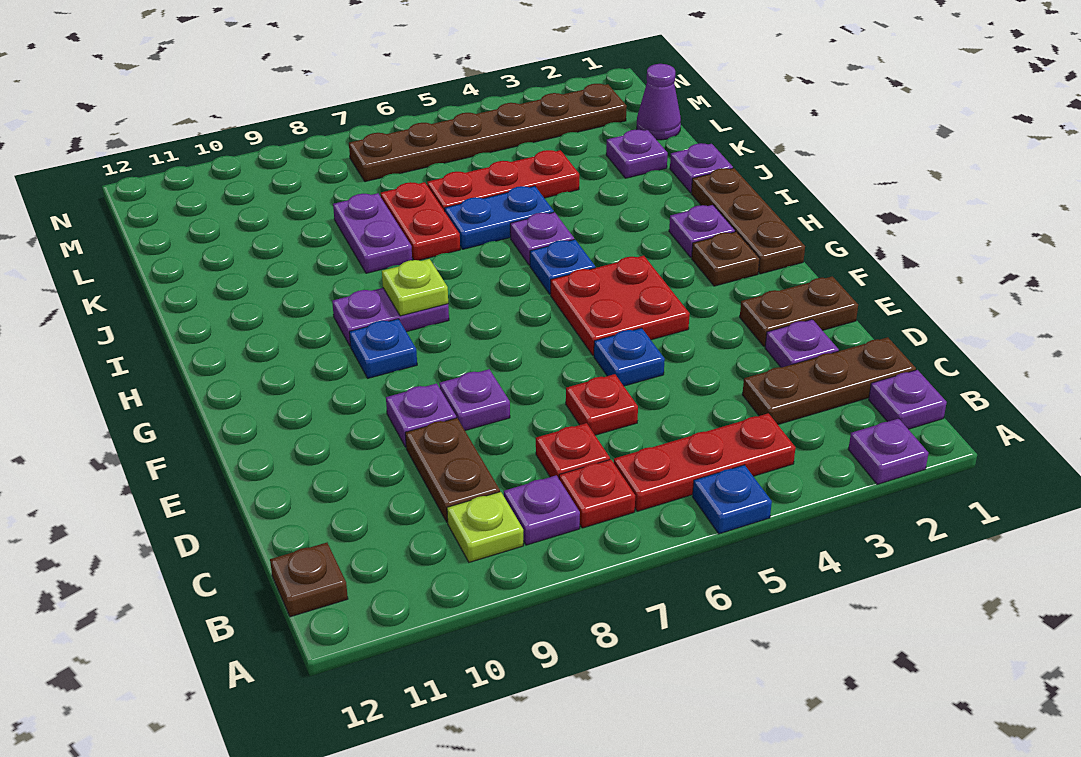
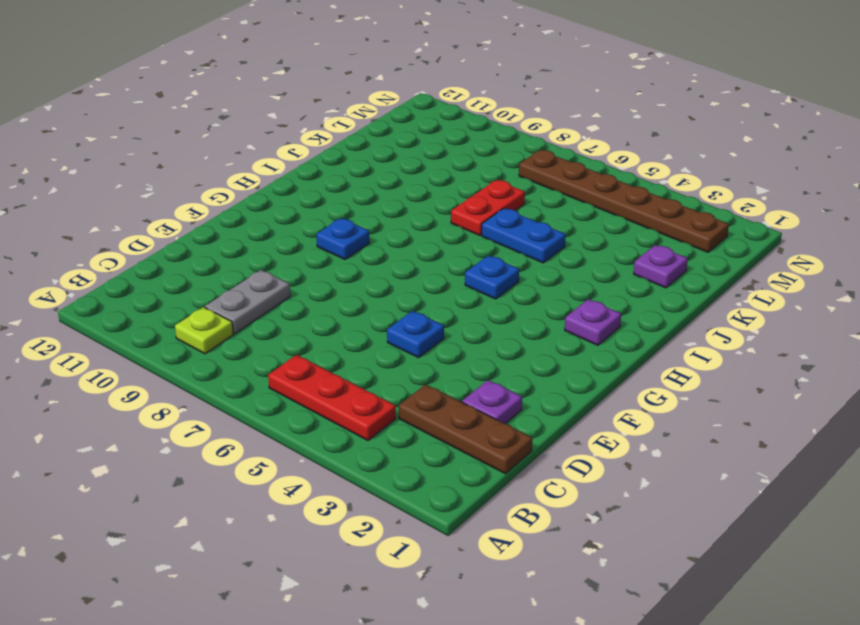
grey plate C9:D9 level 1 -> brown plate C9:D9 level 1
none -> purple plate A2 level 1
none -> blue plate A5 level 1
none -> purple plate B1 level 1
none -> red plate B7 level 1

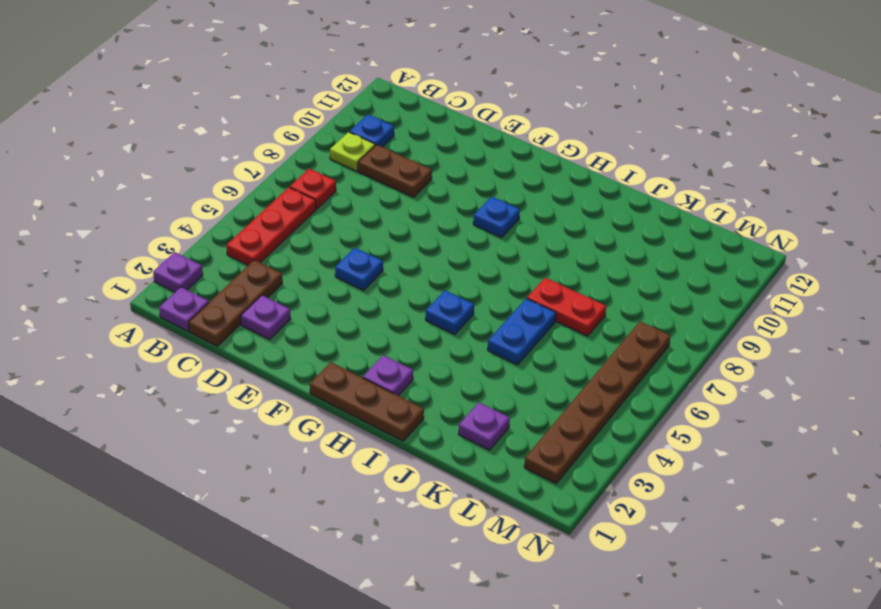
blue plate B10 level 1 -> blue plate A5 level 1
none -> purple plate B8 level 1
none -> brown plate B12 level 1
none -> red plate C7 level 1
none -> red plate D6 level 1

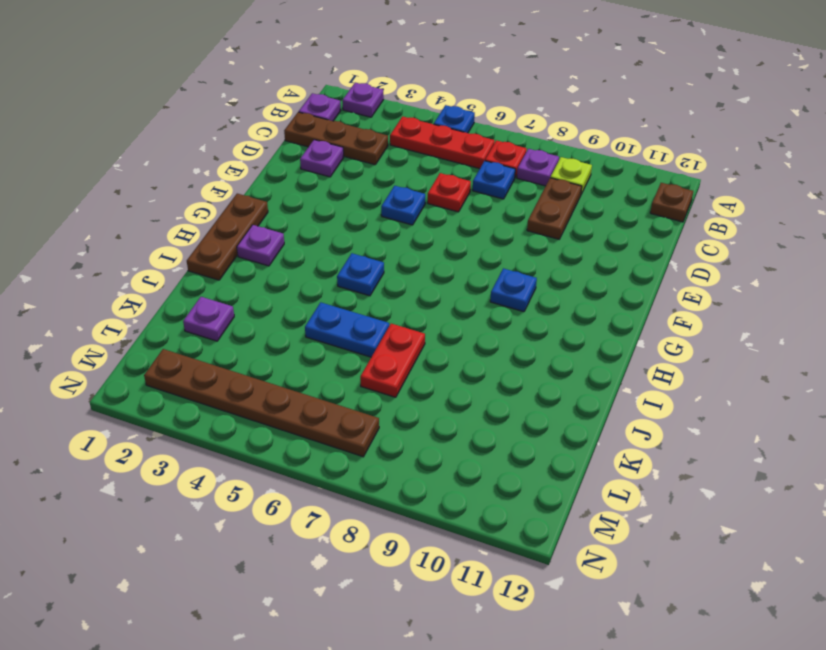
blue plate C7 level 1 -> red plate C7 level 1
none -> brown plate E1:E2 level 1
none -> purple plate E8 level 1
none -> purple plate E9 level 1
none -> red plate F4:G5 level 1

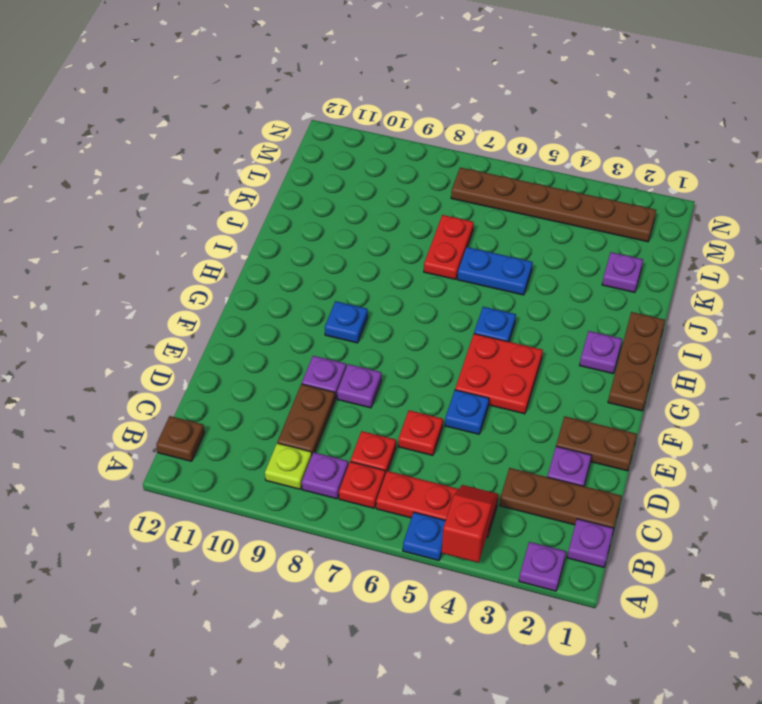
red slope A4:B4 level 2 top A -> none
none -> brown plate G2 level 1
none -> purple plate H8:H9 level 1
none -> purple plate I5 level 1
none -> purple plate J1 level 1

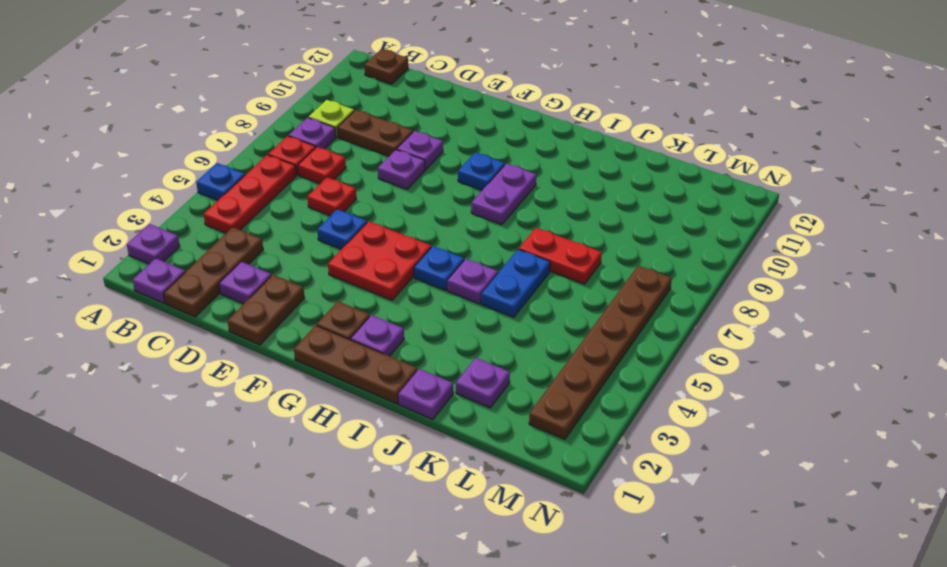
none -> purple plate J8:K8 level 1
none -> red plate K4:K6 level 1
none -> purple cone L1 level 1
none -> lime plate H8 level 2

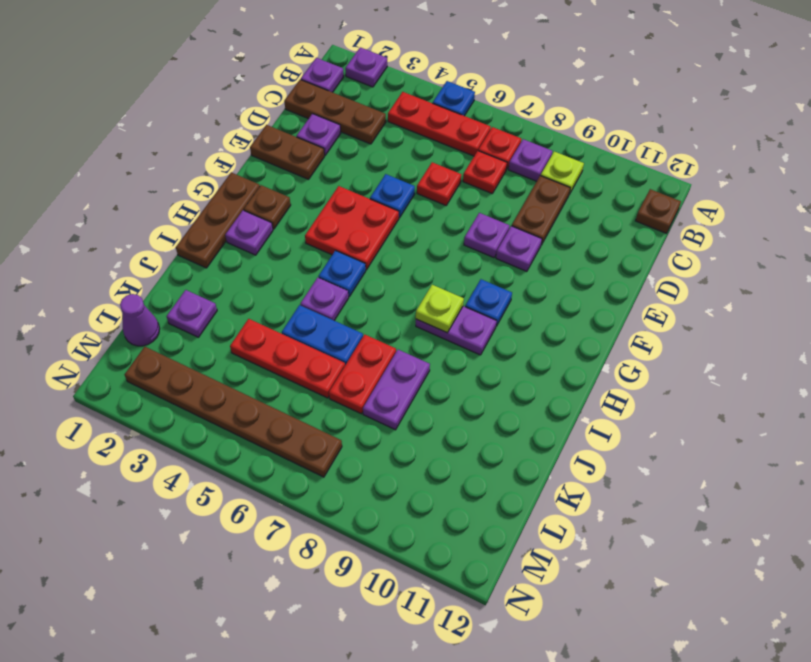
none -> purple plate J1 level 1

